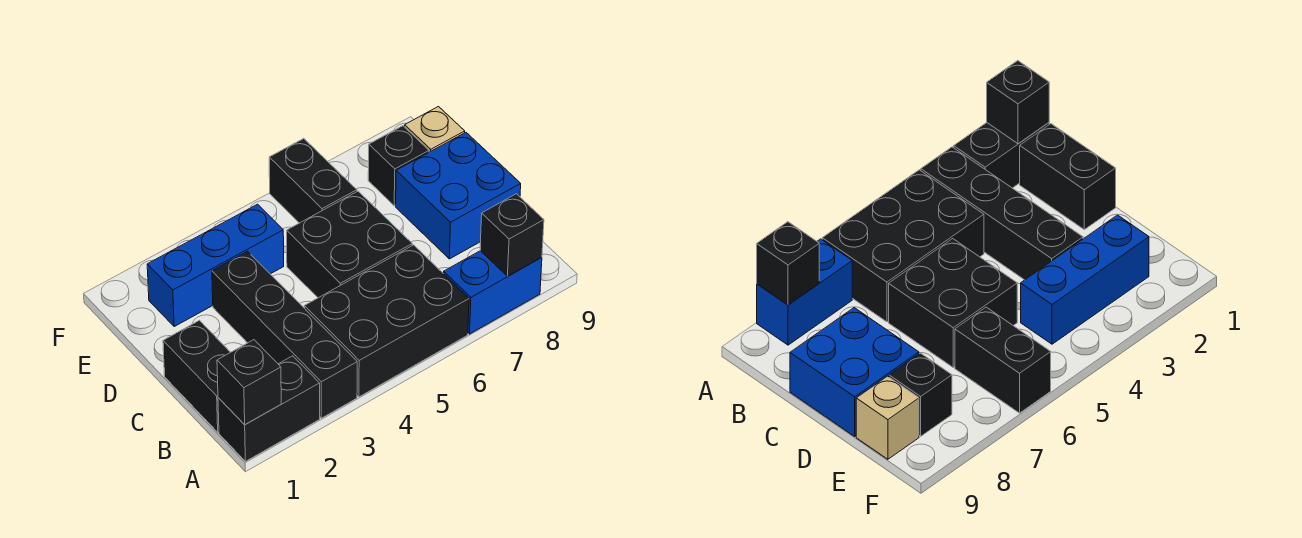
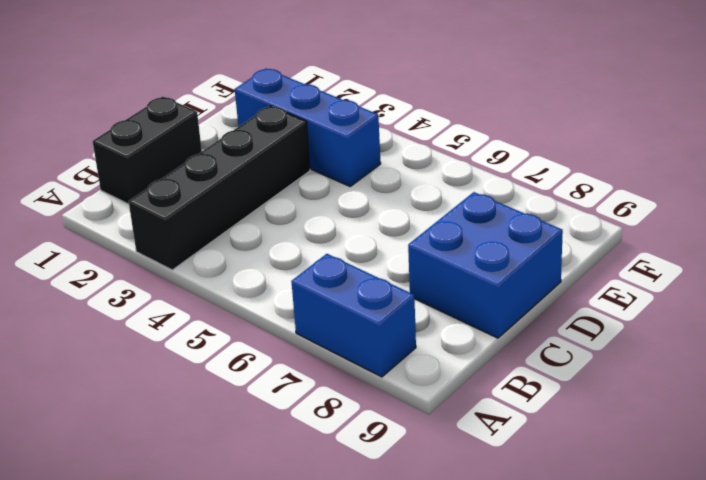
none -> black brick A1:A2 level 1
none -> black brick A4:B6 level 1
none -> black brick C5:D6 level 1

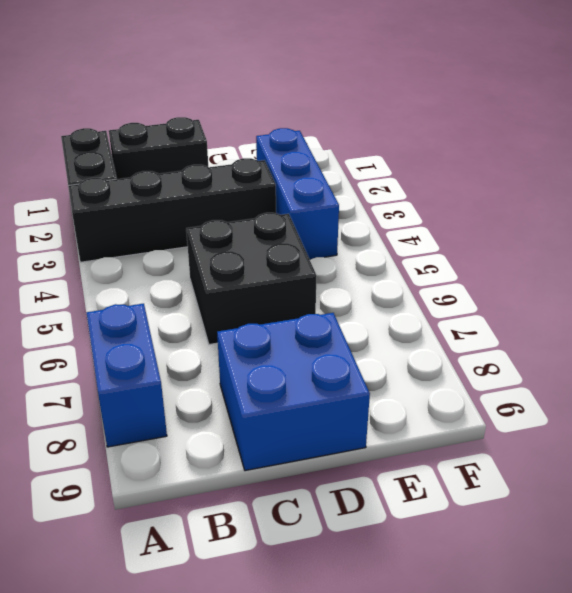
none -> black brick A4:B6 level 1
none -> black brick E6:F6 level 1
none -> black brick E8 level 1

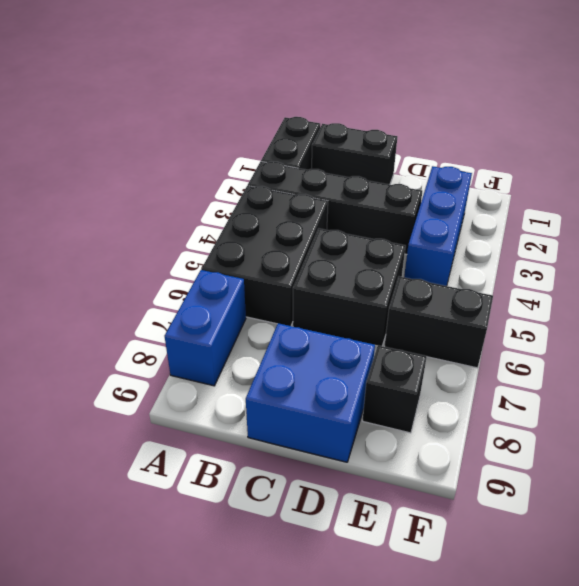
none -> tan brick E9 level 1
none -> black brick A1 level 2
none -> black brick A8 level 2

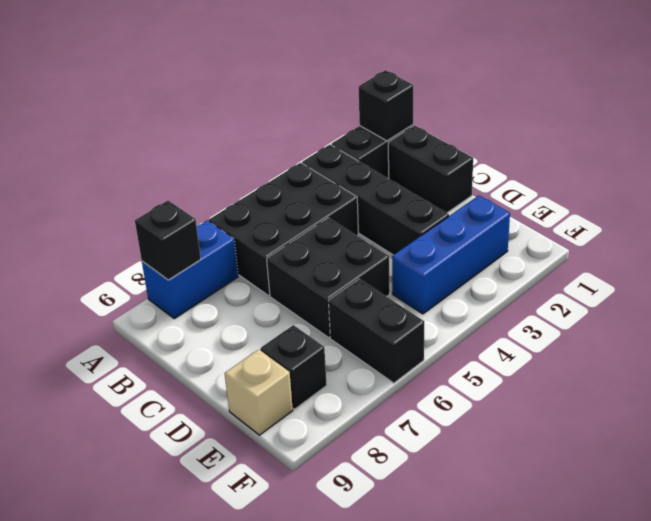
none -> blue brick C8:D9 level 1

